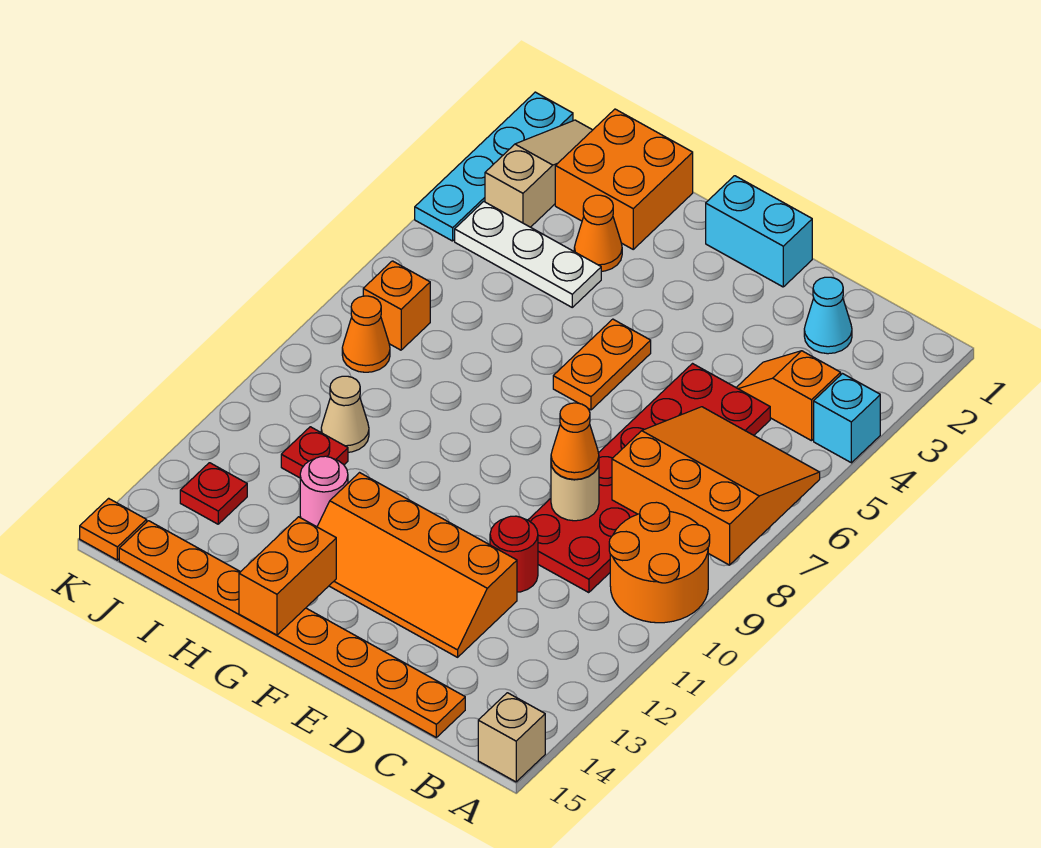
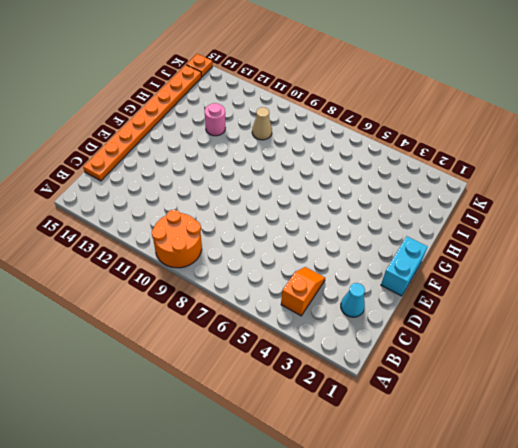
none -> cyan brick A4 level 1
none -> tan brick A15 level 1
none -> red plate C5:D10 level 1

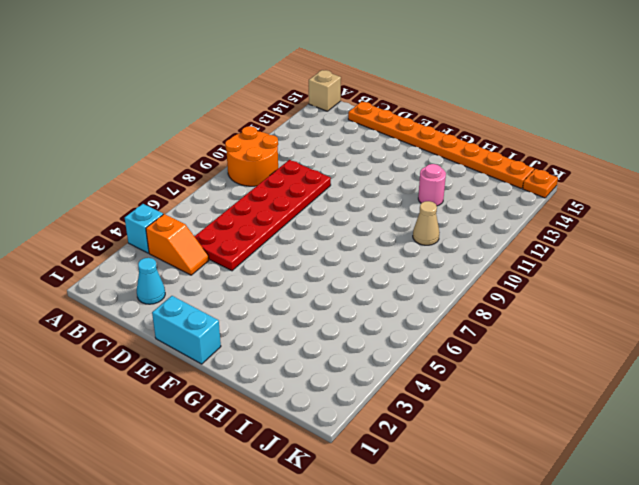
none -> red round brick D11 level 1
none -> orange slope D12:G13 level 1 top 12
none -> orange plate F5:F6 level 1

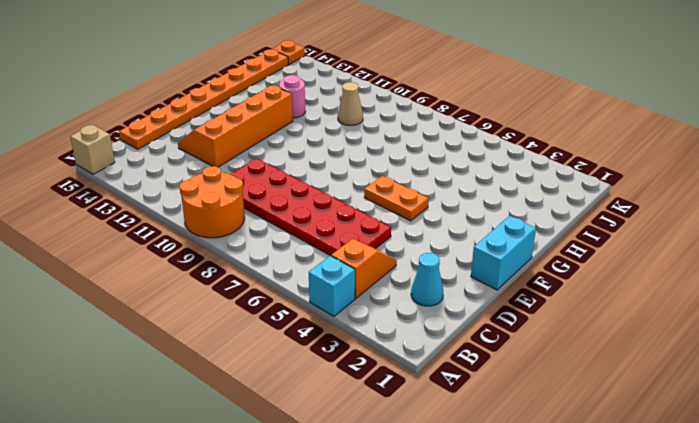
none -> red round brick D11 level 1
none -> orange brick H1:I2 level 1
none -> orange cone H3 level 1

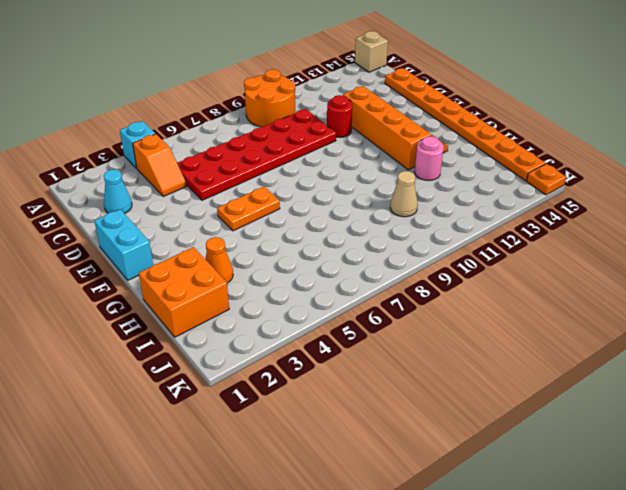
none -> white plate H4:J4 level 1
none -> red plate I11 level 1
none -> tan slope J1:J3 level 1 top 3

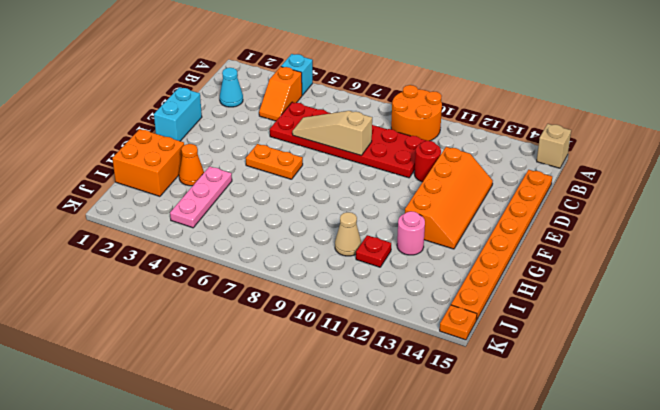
tan slope D6:D8 level 2 top 8 -> tan slope J1:J3 level 1 top 3
pink plate H4:J4 level 1 -> white plate H4:J4 level 1
none -> orange brick J7 level 1
none -> orange cone J8 level 1
none -> red plate J13 level 1

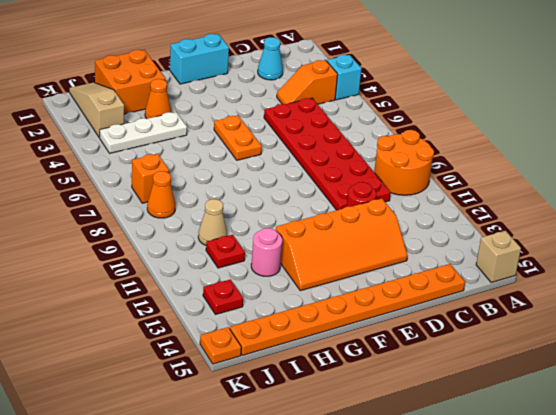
none -> cyan plate K1:K4 level 1
none -> orange slope A6:C8 level 2 top 8
none -> tan round brick D9 level 2

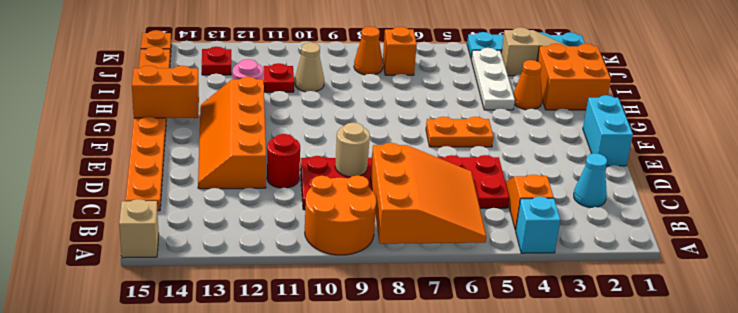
none -> orange cone D9 level 3

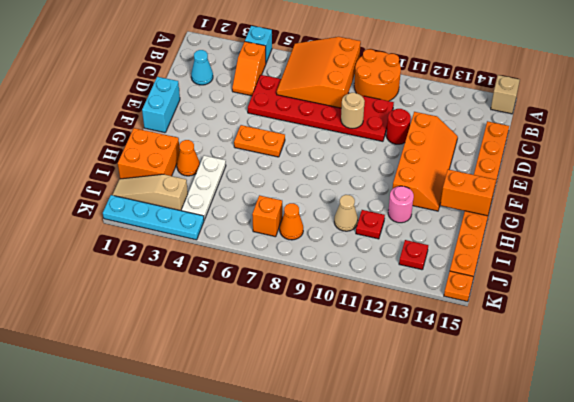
none -> orange cone D9 level 3

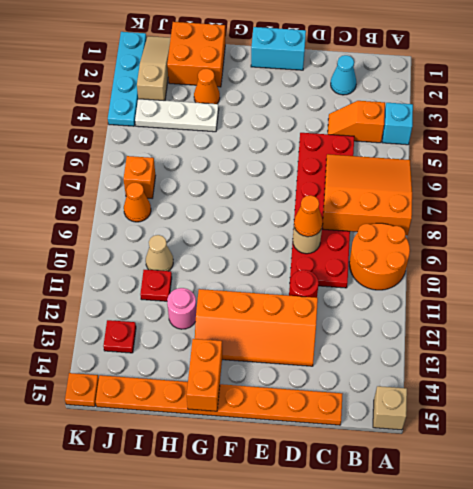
none -> orange plate F5:F6 level 1

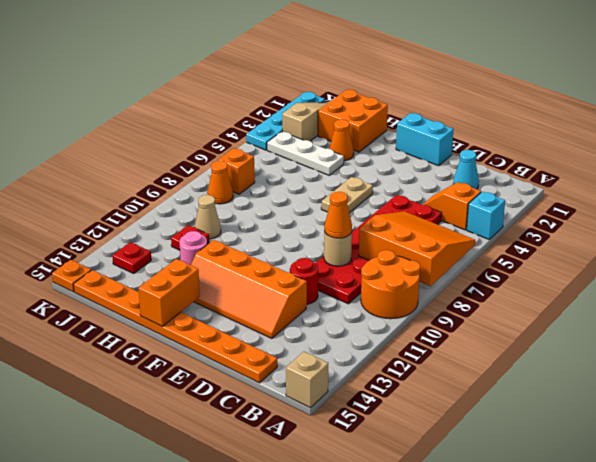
tan plate F5:F6 level 1 -> orange plate F5:F6 level 1

